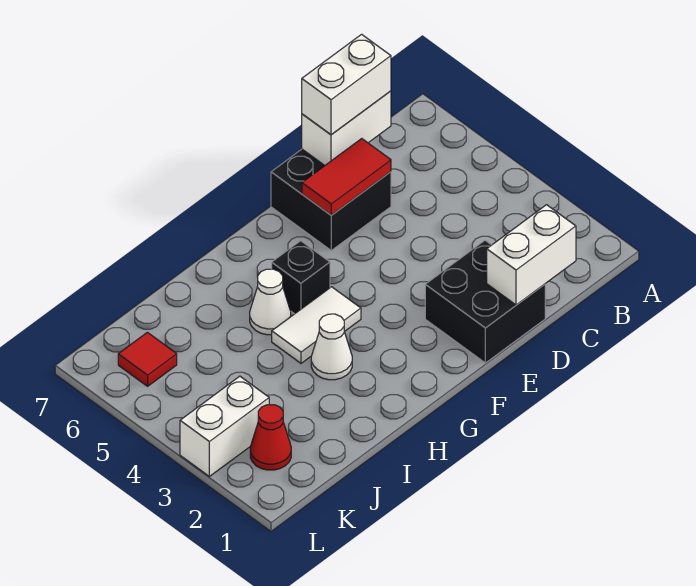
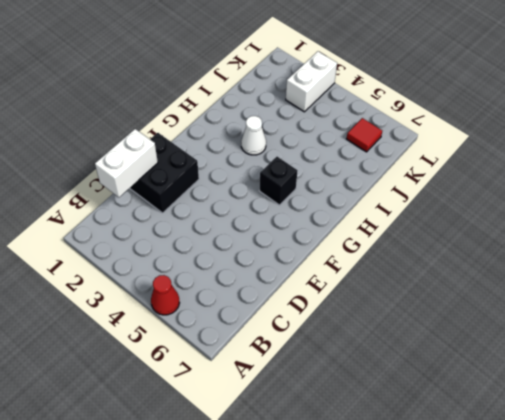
red cone A5 level 1 -> red cone K2 level 1
none -> black brick D6:E7 level 1
none -> white tile G4:H4 level 1
none -> white cone H5 level 1

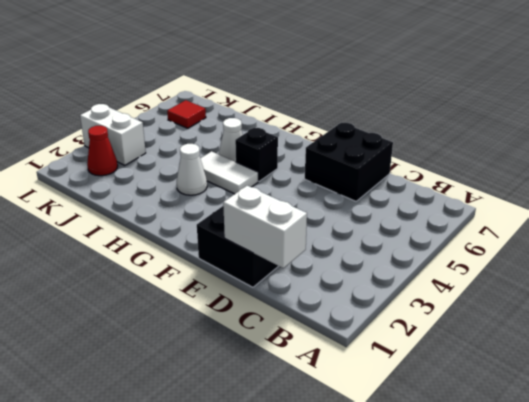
none -> white brick C7:D7 level 2
none -> red tile D6:E6 level 2
none -> white brick C7:D7 level 3

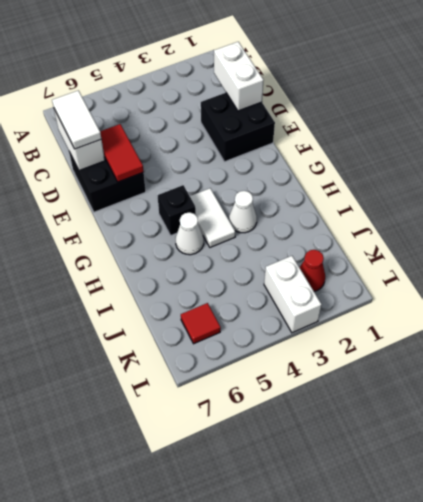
white tile C7:D7 level 3 -> white brick C7:D7 level 3

